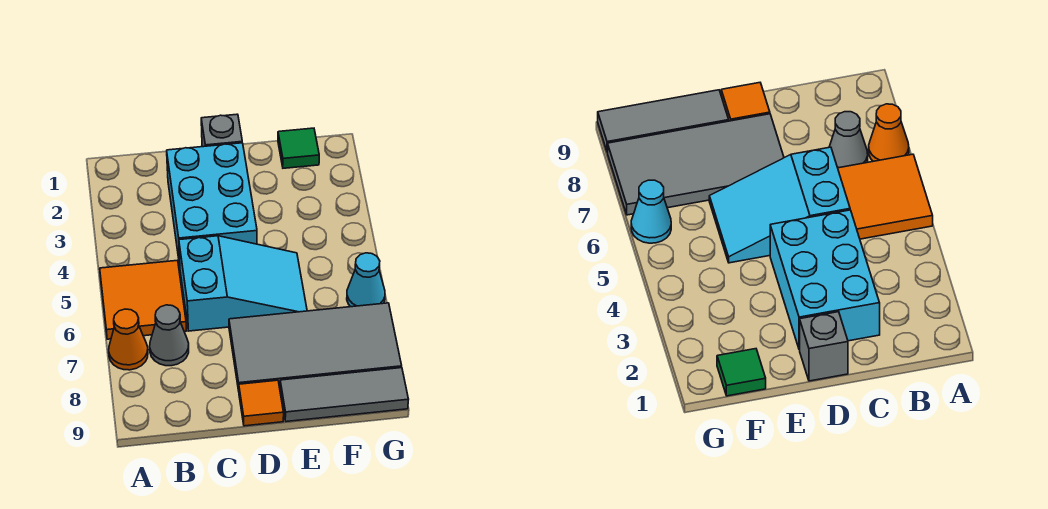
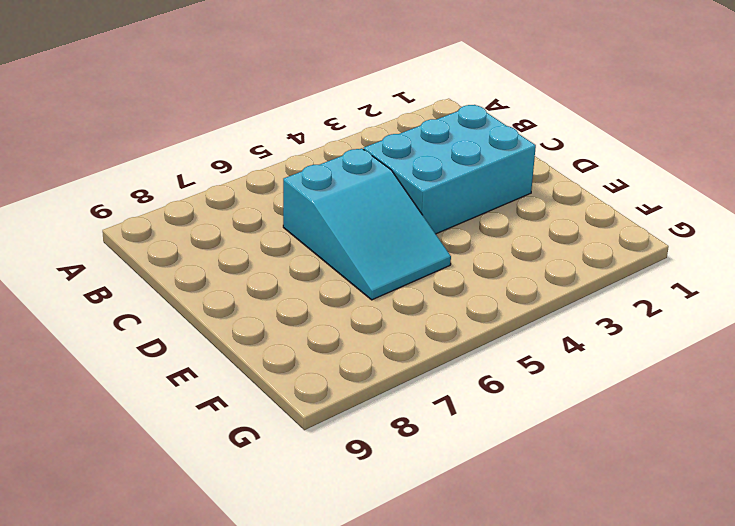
none -> orange tile A5:B6 level 1
none -> orange cone A7 level 1

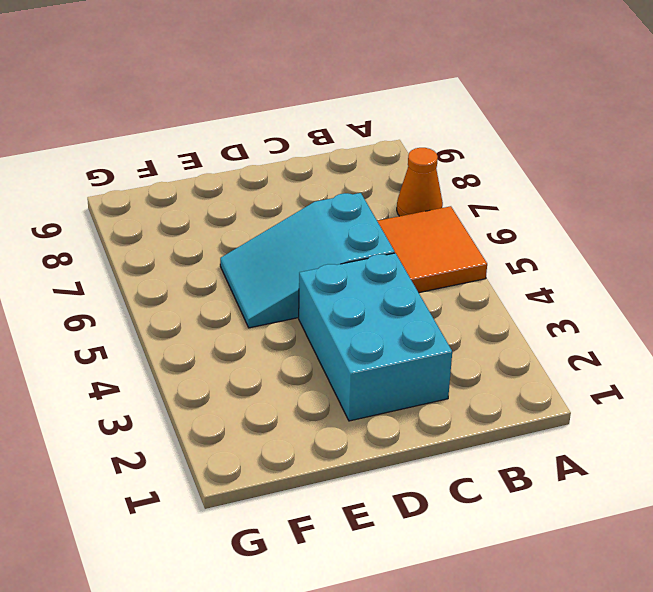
none -> grey cone B7 level 1
none -> grey brick D1 level 1

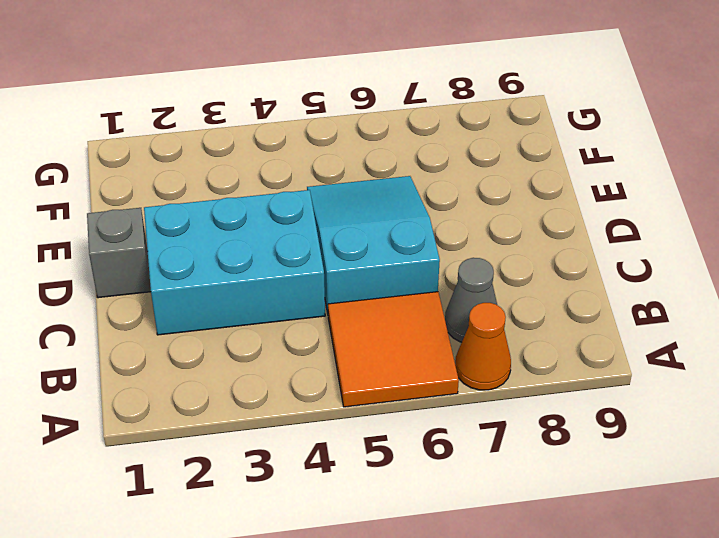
none -> grey tile D7:G8 level 1
none -> orange tile D9 level 1

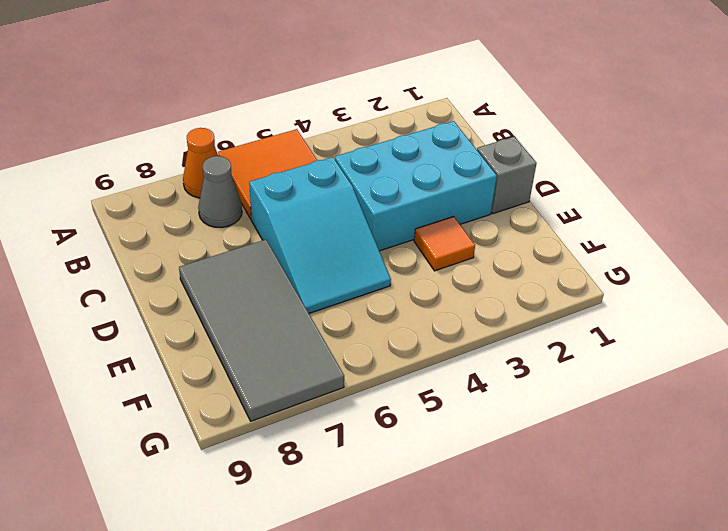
orange tile E3 level 1 -> orange tile D9 level 1
none -> grey tile E9:G9 level 1
none -> green tile F1 level 1

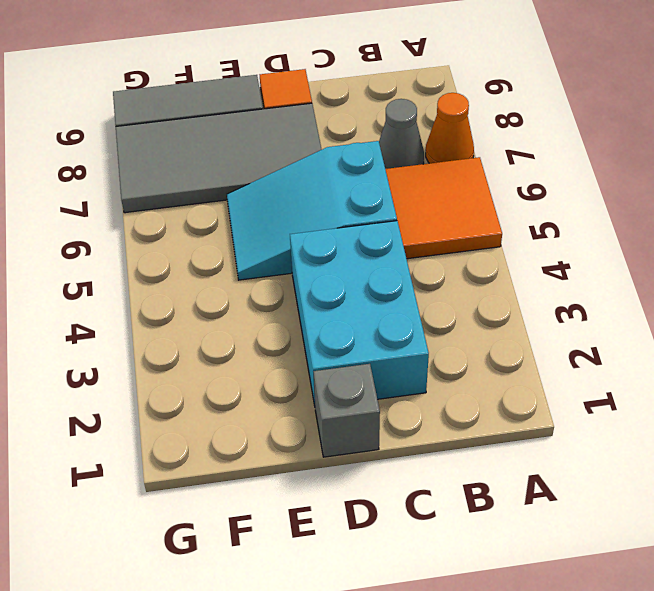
none -> green tile F1 level 1
none -> cyan cone G6 level 1

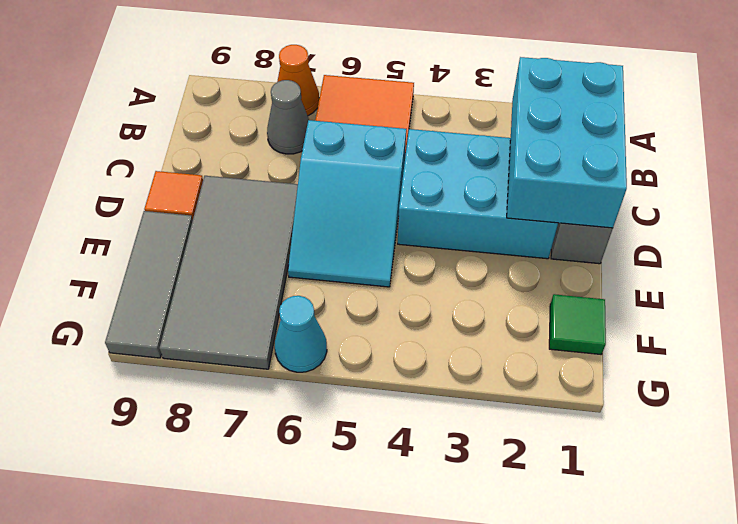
cyan brick B1:D2 level 2 -> none

